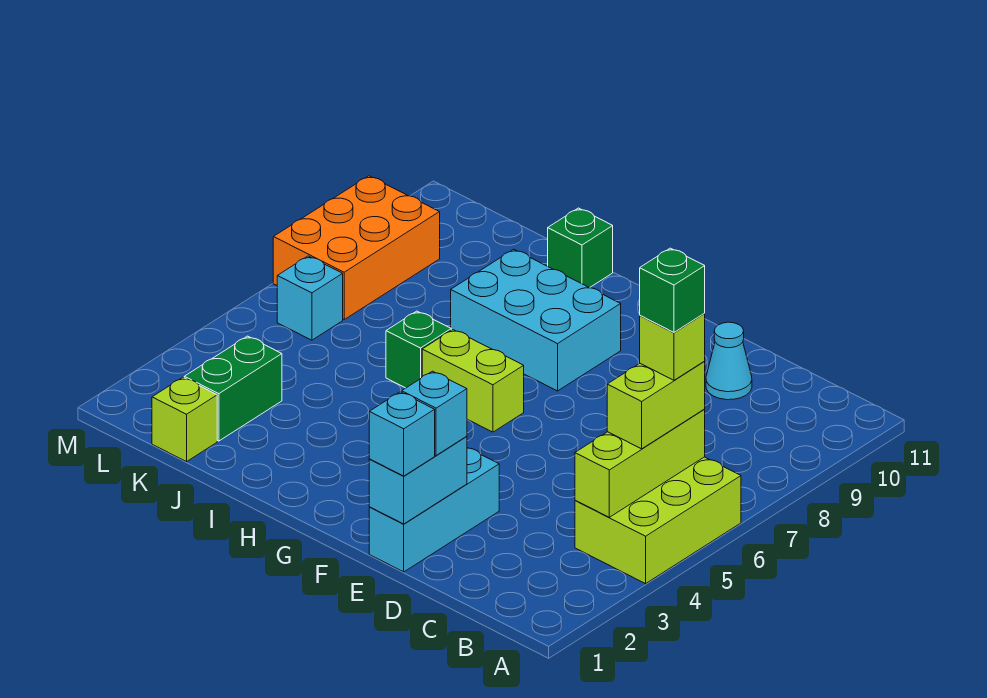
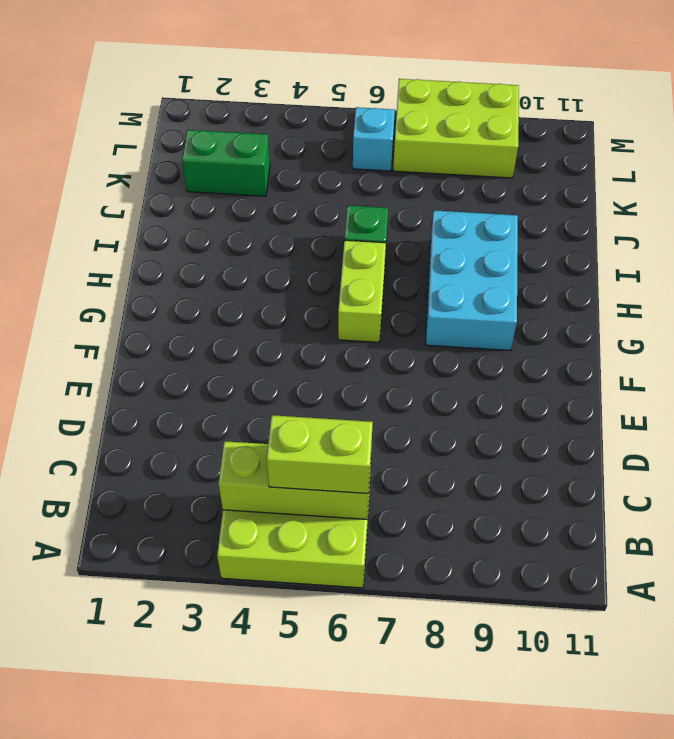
lime brick L7:M9 level 1 -> orange brick L7:M9 level 1
none -> cyan cone D10 level 1
none -> cyan brick E1:E3 level 1
none -> green brick I11 level 1

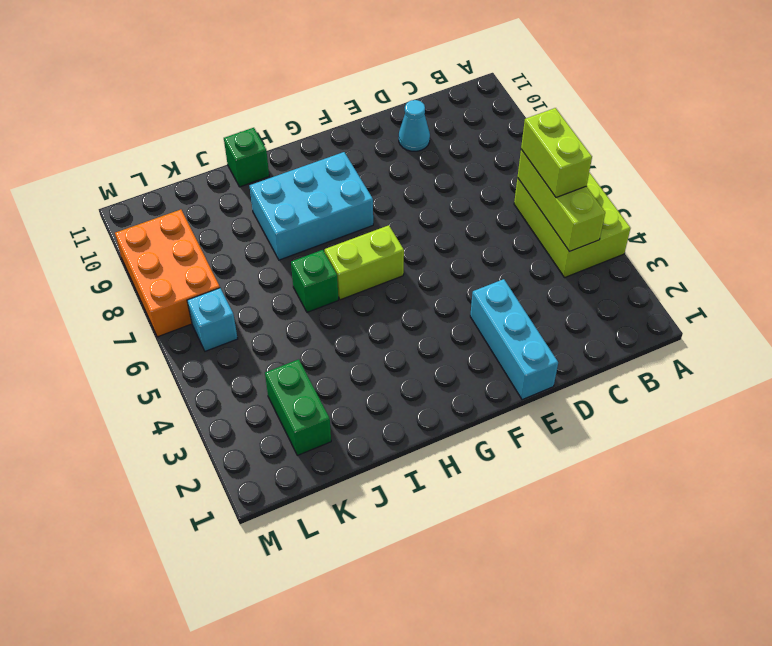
none -> lime brick K1 level 1
none -> cyan brick E1:E2 level 2
none -> cyan brick E1 level 3

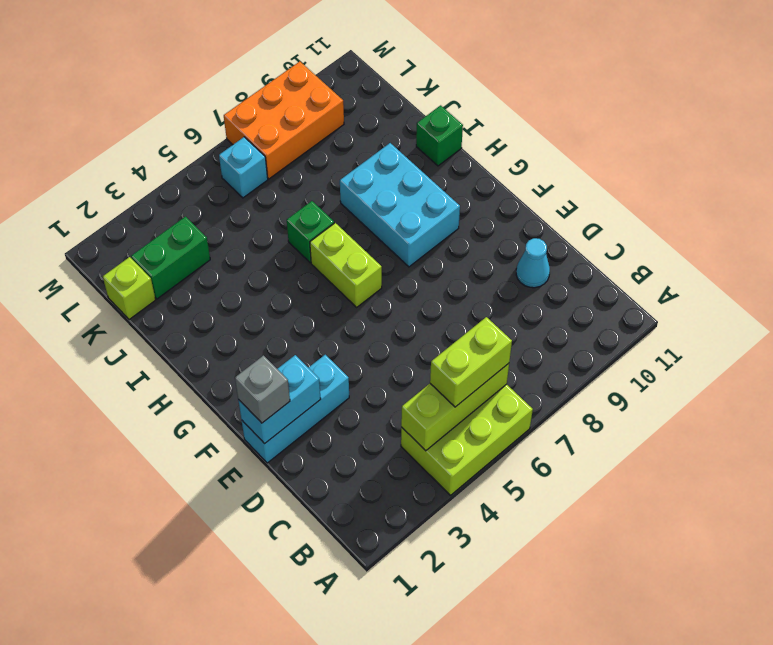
grey brick E1 level 3 -> cyan brick E1 level 3
none -> cyan brick E2 level 3
none -> lime brick B6 level 4
none -> green brick B6 level 5

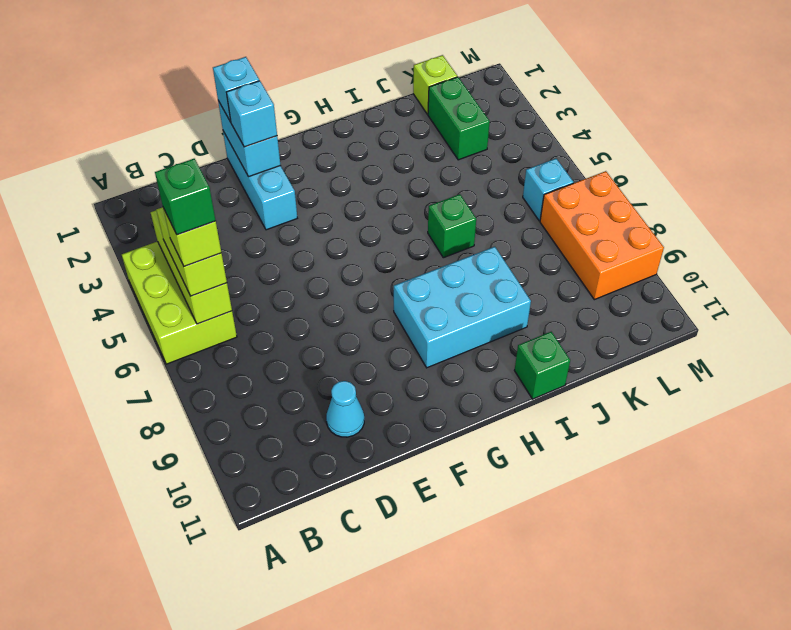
none -> lime brick G6:H6 level 1

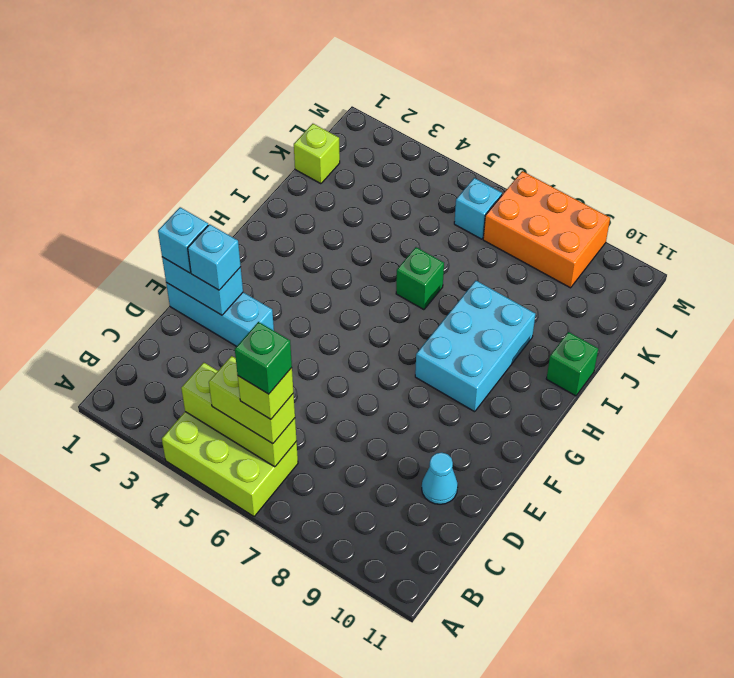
none -> lime brick G6:H6 level 1
none -> green brick K2:K3 level 1

